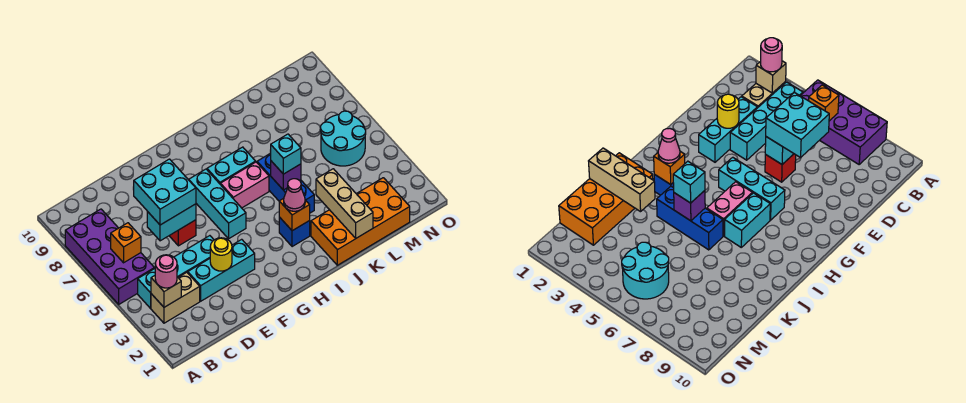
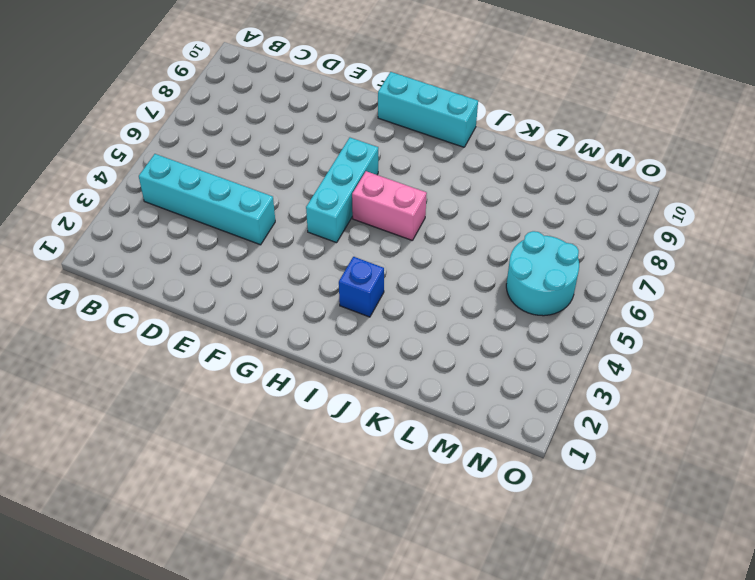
cyan brick G10:I10 level 1 -> cyan brick D3:F3 level 1
none -> purple brick A5:B8 level 1
none -> tan brick B3:C3 level 1
none -> red brick E6 level 1

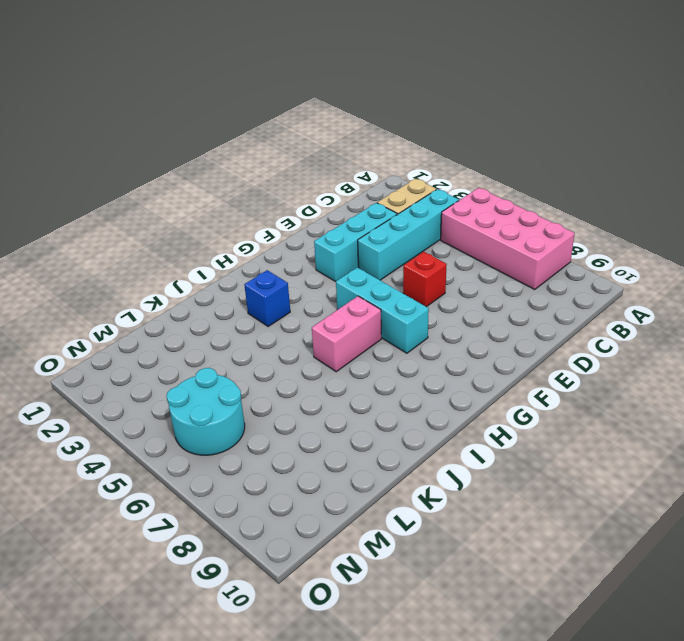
pink brick A5:B8 level 1 -> purple brick A5:B8 level 1
none -> cyan brick H7:I7 level 1
none -> orange brick J1:M2 level 1
none -> blue brick J4:J6 level 1

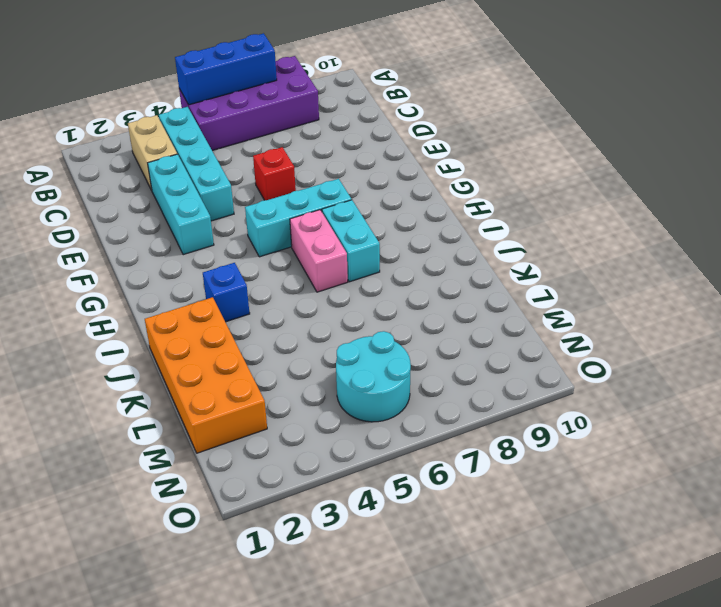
blue brick A5:A7 level 2 -> blue brick J4:J6 level 1
none -> tan brick B3 level 2
none -> orange brick B6 level 2
none -> cyan brick D6:E6 level 2

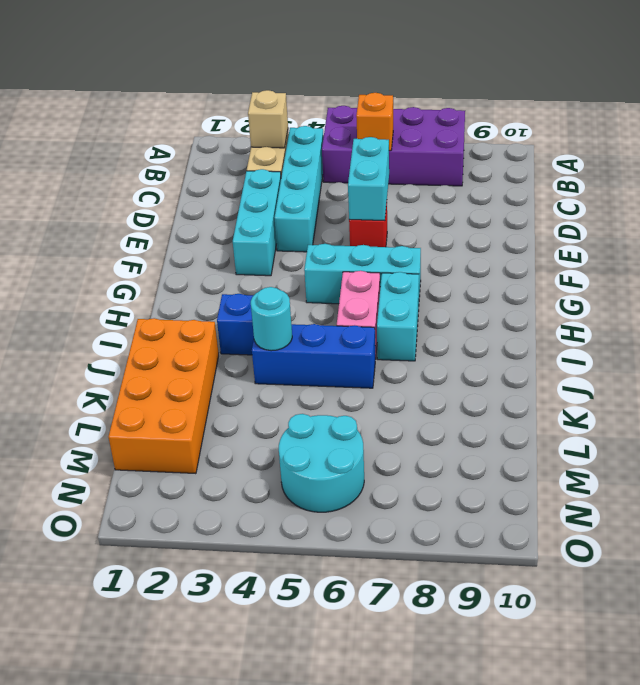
cyan round brick J4 level 2 -> none
none -> yellow round brick E3 level 2
none -> orange brick I3 level 2
none -> purple brick J5 level 2

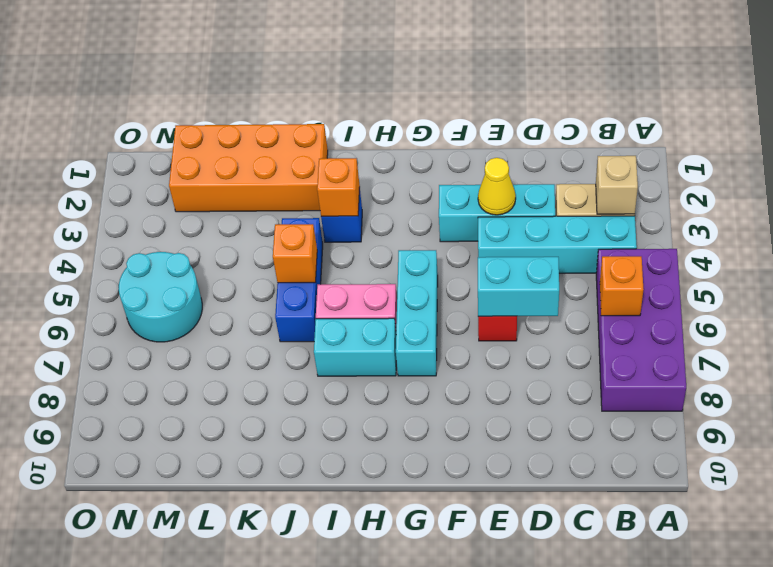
yellow cone E3 level 2 -> yellow round brick E3 level 2
orange brick J5 level 2 -> purple brick J5 level 2
none -> tan brick K1:K3 level 2
none -> pink round brick B3 level 3
none -> cyan brick D6:E7 level 3

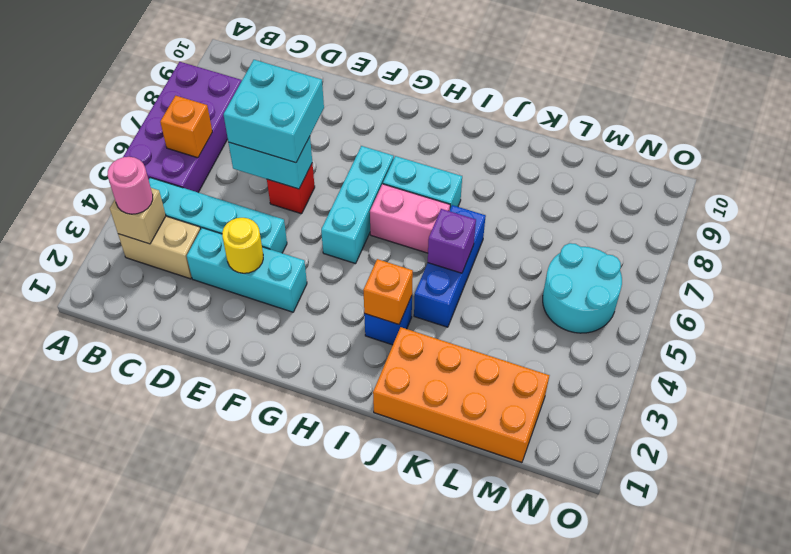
none -> tan brick K1:K3 level 2
none -> pink cone I3 level 3
none -> cyan brick J5 level 3

